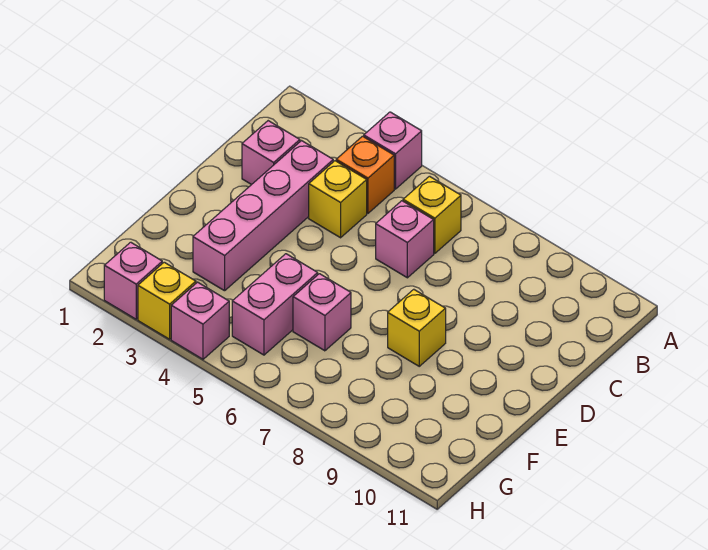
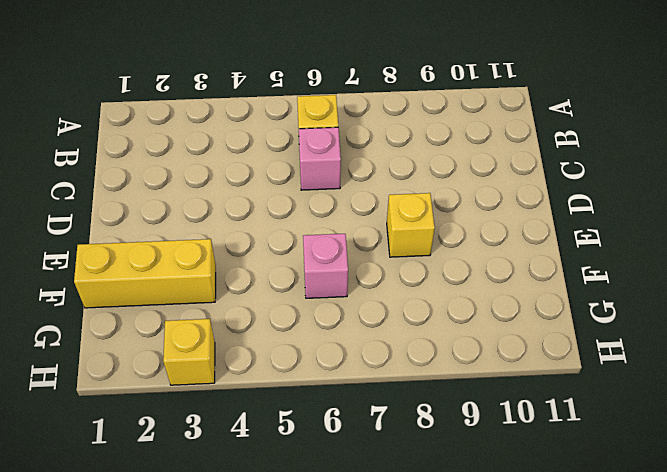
yellow brick F1:F3 level 1 -> pink brick C3:F3 level 1
none -> pink brick A4 level 1
none -> orange brick B4 level 1
none -> pink brick C2 level 1

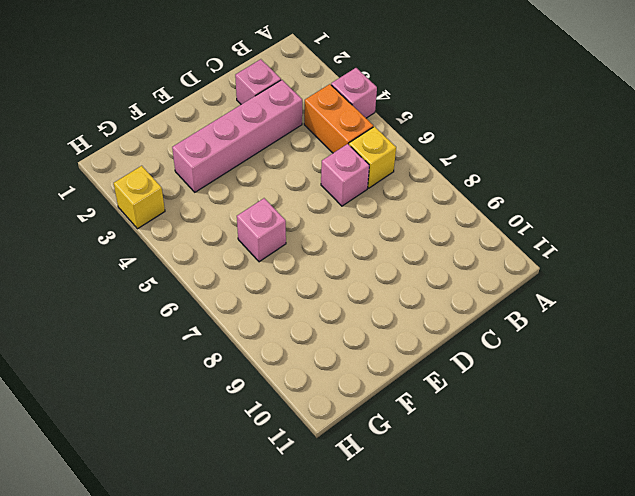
orange brick B4:B5 level 1 -> orange brick B4 level 1
none -> yellow brick C4 level 1
none -> yellow brick E8 level 1
none -> pink brick F5:G5 level 1

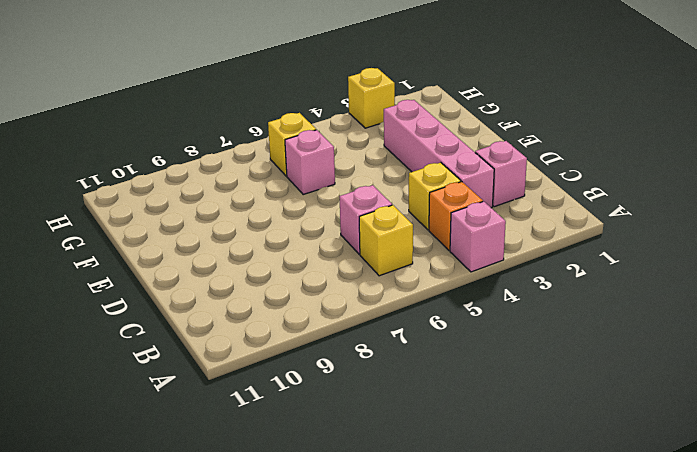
yellow brick G6 level 1 -> yellow brick E8 level 1
none -> pink brick F5:G5 level 1
none -> pink brick H2 level 1
none -> pink brick H4 level 1

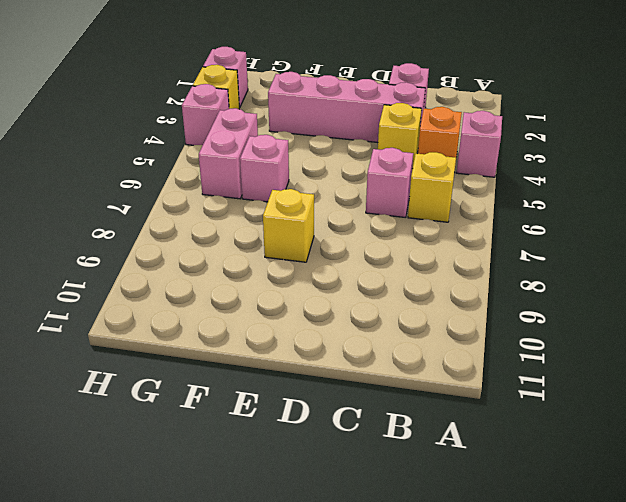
pink brick G5:G6 level 1 -> pink brick F5:G5 level 1

